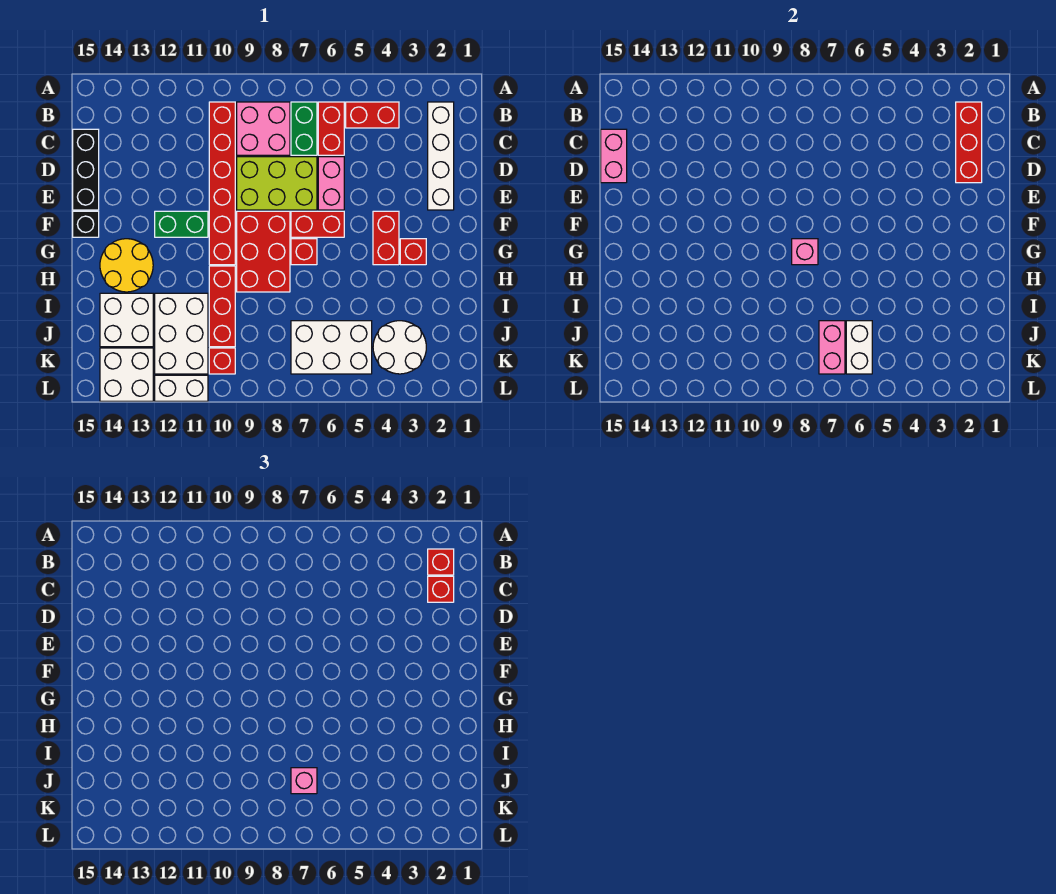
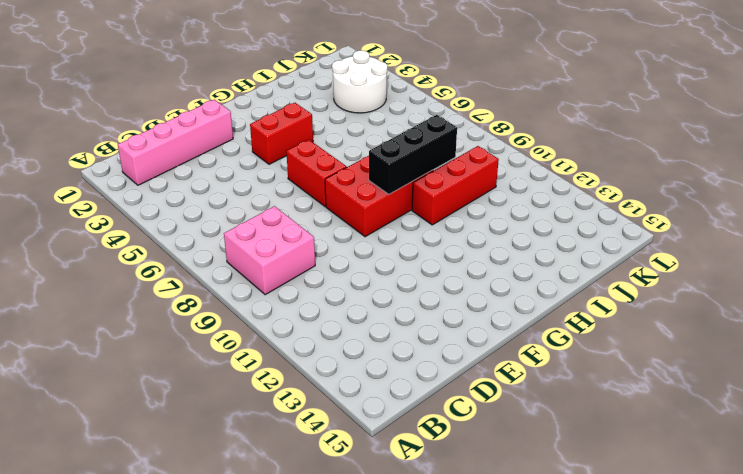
pink brick B2:E2 level 1 -> white brick B2:E2 level 1
black brick G9:I9 level 2 -> black brick C15:E15 level 1
none -> red brick B4:B5 level 1
none -> red brick B6:C6 level 1
none -> green brick B7:C7 level 1
none -> red brick B10:G10 level 1

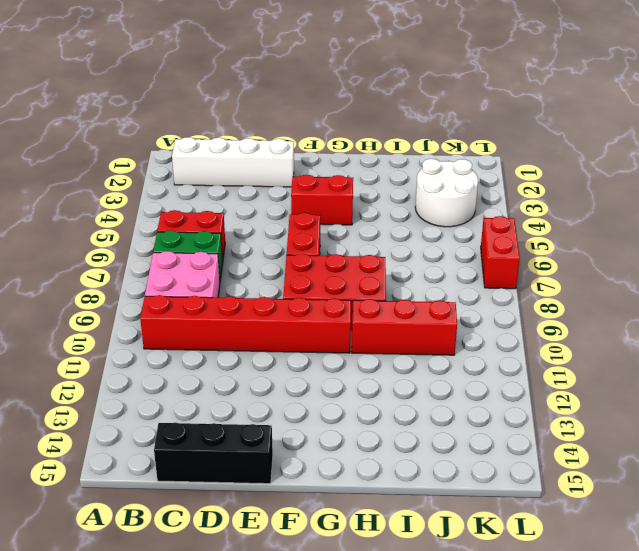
red brick L6:L7 level 1 -> red brick B4:B5 level 1
none -> pink brick D6:E6 level 1
none -> lime brick D7:E9 level 1
none -> green brick F11:F12 level 1
none -> black brick F15 level 1

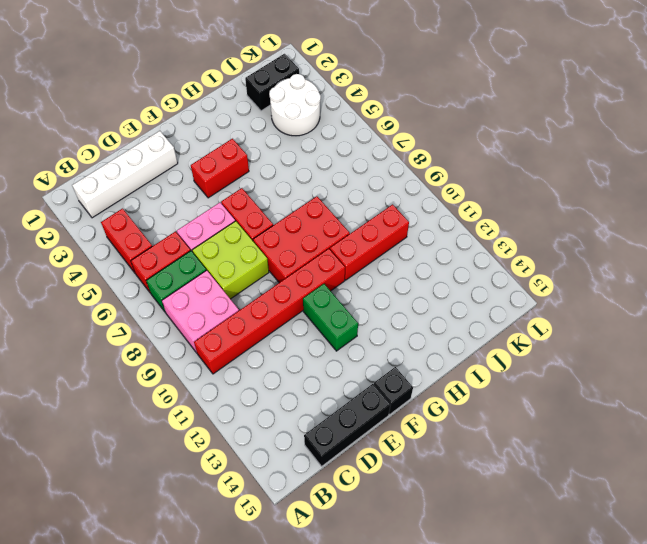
lime brick D7:E8 level 1 -> lime brick D7:E9 level 1
black brick J2:K2 level 1 -> none
none -> red brick G3 level 1
none -> red brick G7 level 1
none -> yellow round brick G13:H14 level 1
none -> white brick I11:K12 level 1

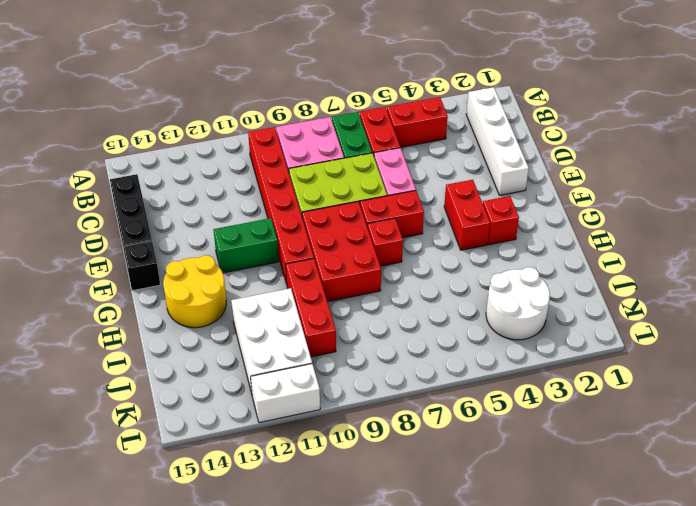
none -> white brick I13:J14 level 1
none -> white brick J5:K7 level 1
none -> red brick K10 level 1
none -> white brick K13:L14 level 1

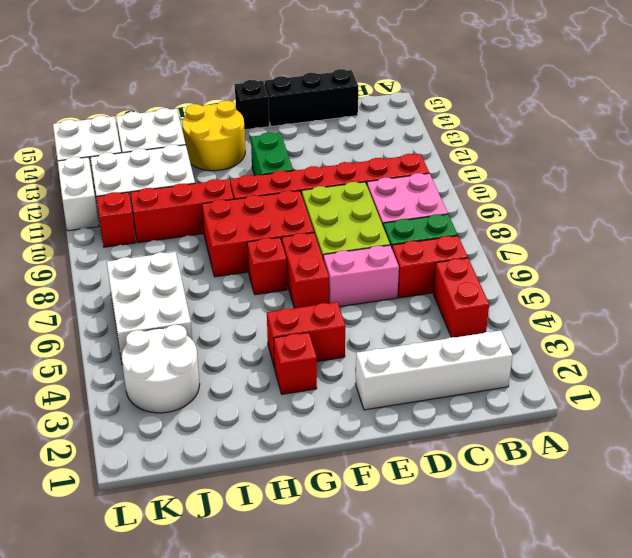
none -> red brick B2:D2 level 2
none -> pink brick C15:D15 level 2
none -> pink brick G8 level 2
none -> white brick J6:K6 level 2

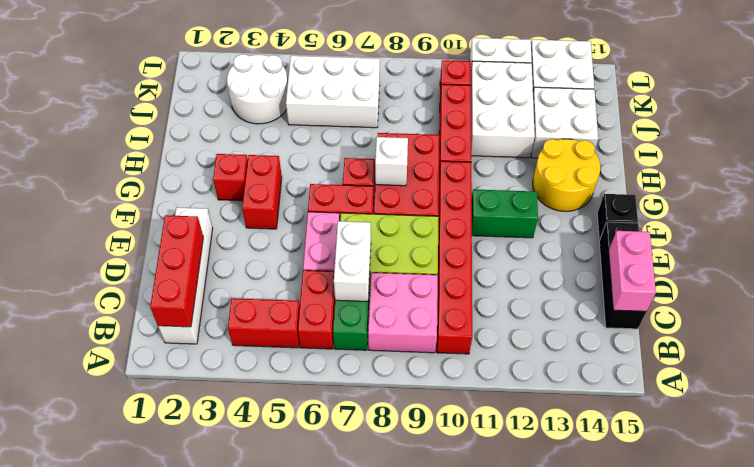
white brick C7:D7 level 2 -> white brick J6:K6 level 2
white brick G8 level 2 -> pink brick G8 level 2
none -> pink brick J7:K7 level 2
none -> red brick B2 level 3
none -> red brick C2 level 3
none -> pink brick J7 level 3

